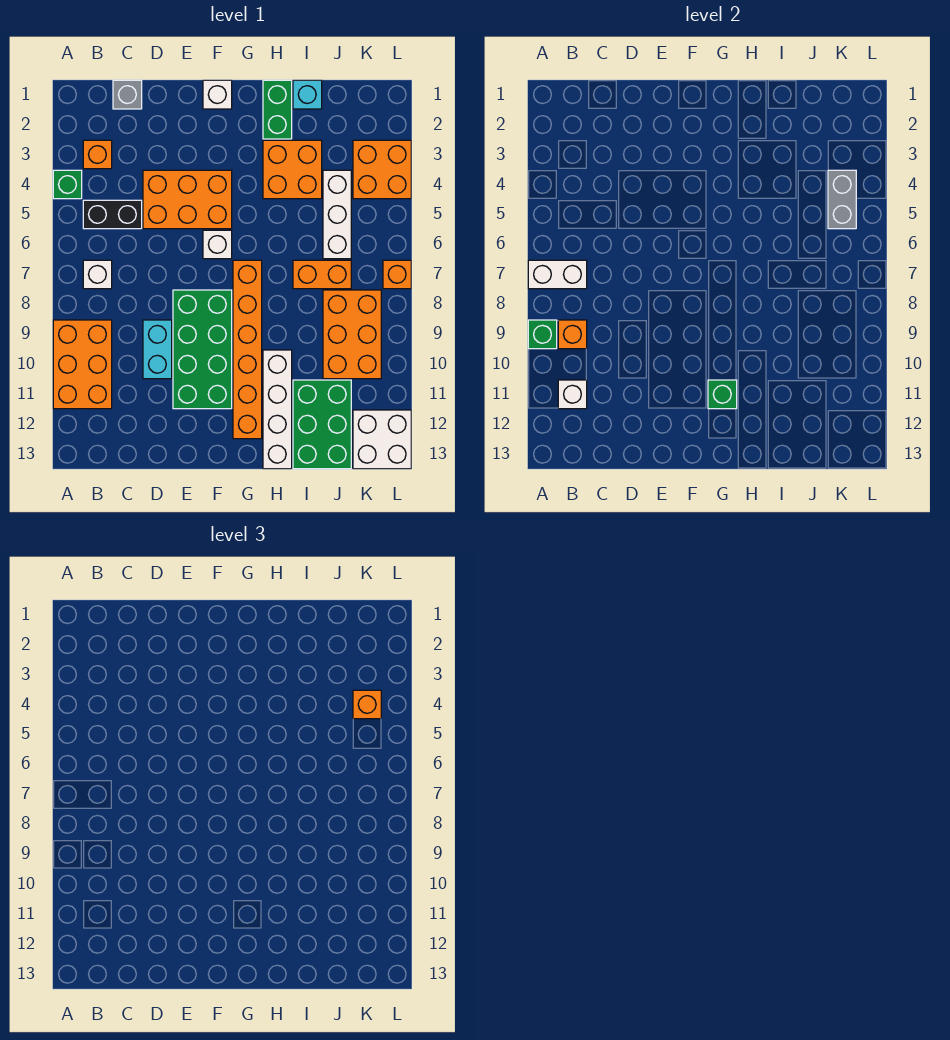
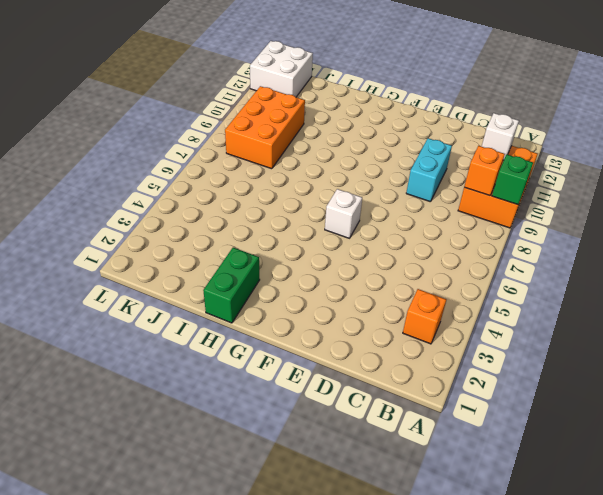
none -> green brick A4 level 1
none -> black brick B5:C5 level 1
none -> white brick B7 level 1
none -> grey brick C1 level 1

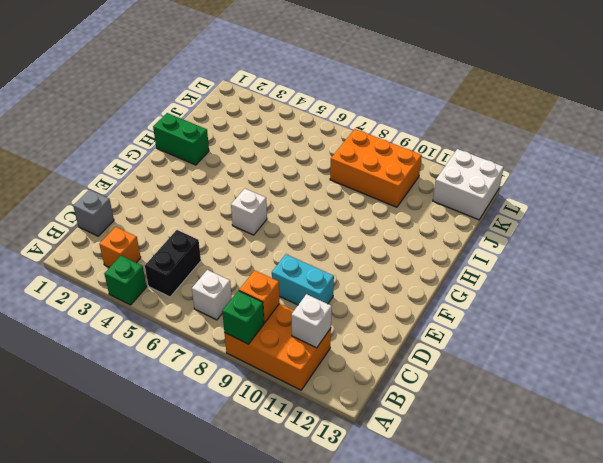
none -> orange brick D4:F5 level 1
none -> green brick E8:F11 level 1
none -> white brick F1 level 1
none -> orange brick G7:G12 level 1

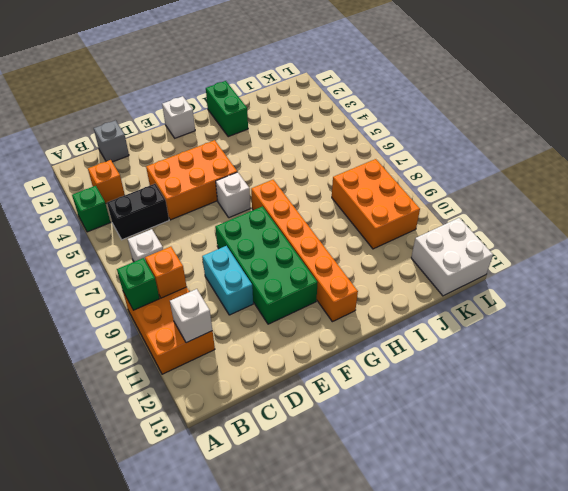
none -> orange brick H3:I4 level 1
none -> white brick H10:H13 level 1
none -> cyan brick I1 level 1
none -> orange brick I7:J7 level 1

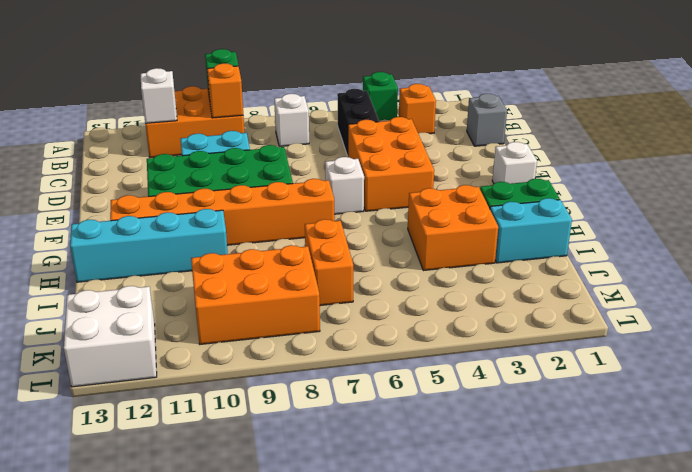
cyan brick H10:H13 level 1 -> white brick H10:H13 level 1
cyan brick I1:I2 level 1 -> cyan brick I1 level 1
none -> green brick I11:J13 level 1
none -> white brick J4:J6 level 1
none -> orange brick K3:L4 level 1
none -> orange brick L7 level 1

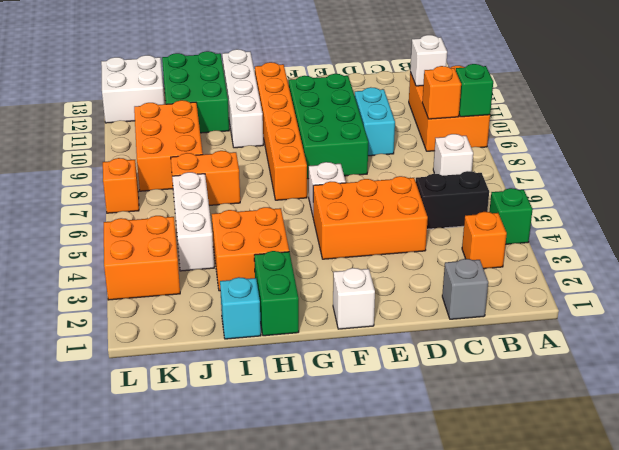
none -> white brick A7:B7 level 2
none -> green brick G11 level 2
none -> grey brick K4:K5 level 2
none -> orange brick K4 level 3

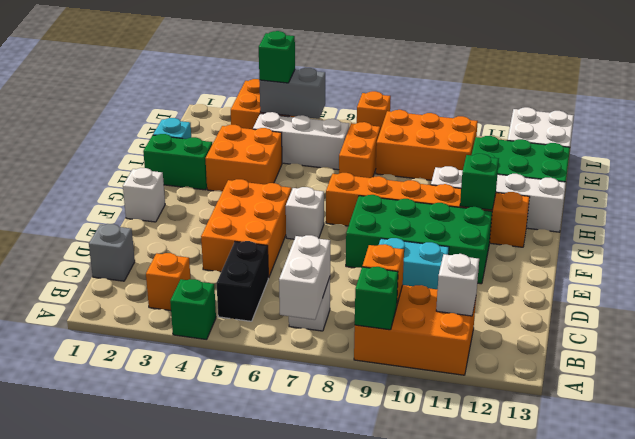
green brick K4 level 3 -> orange brick K4 level 3

